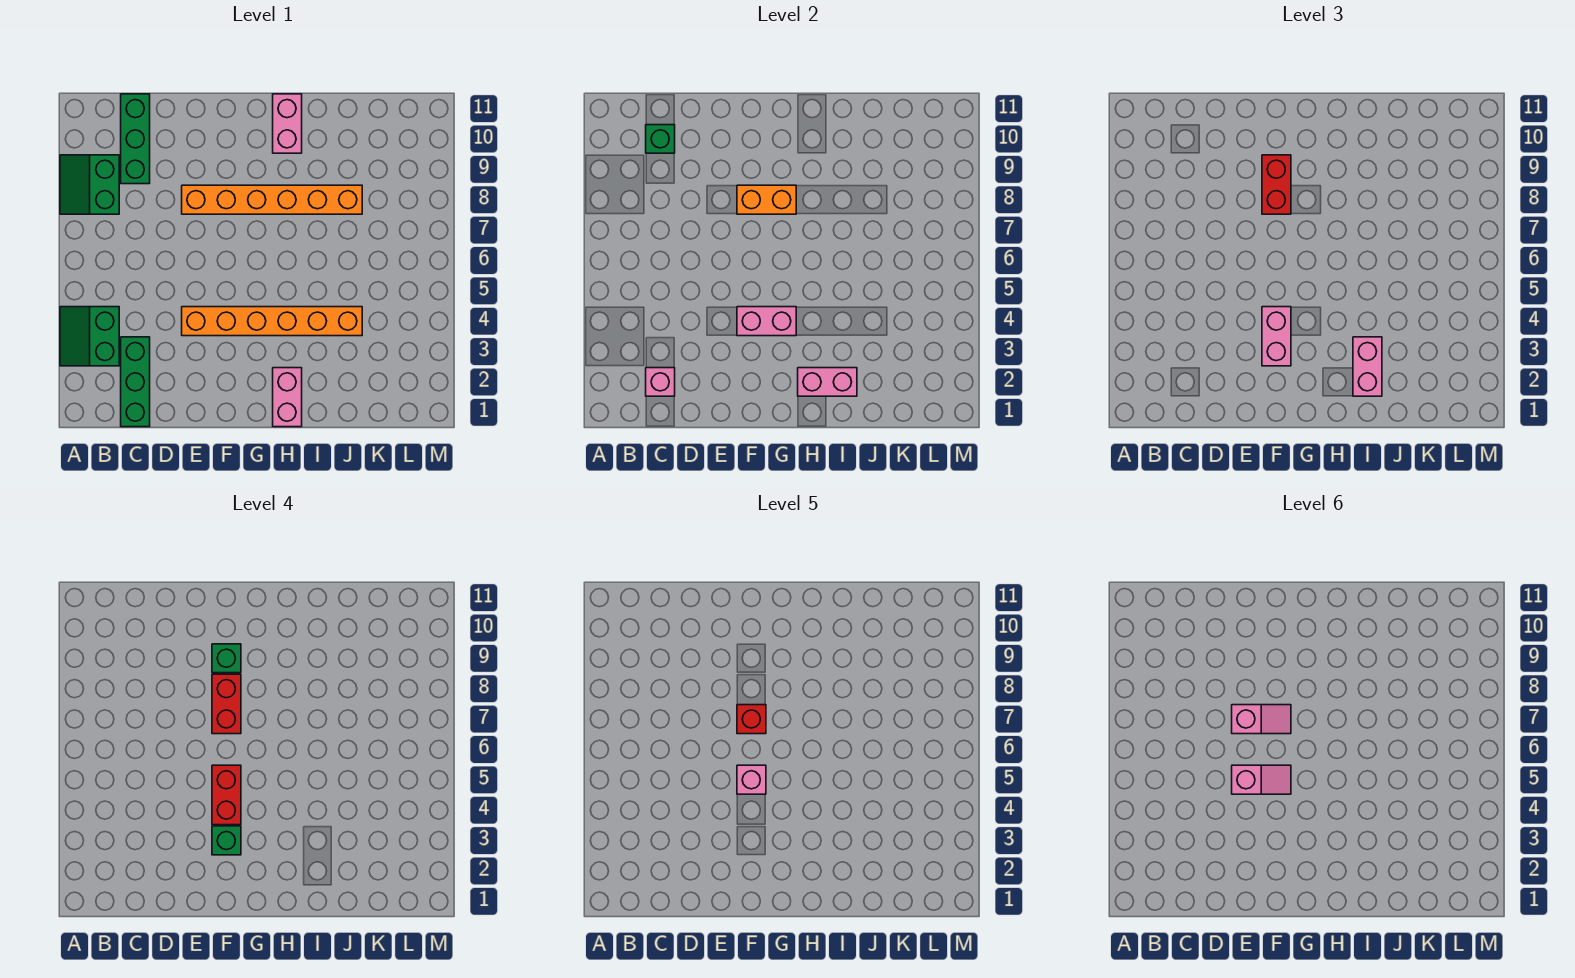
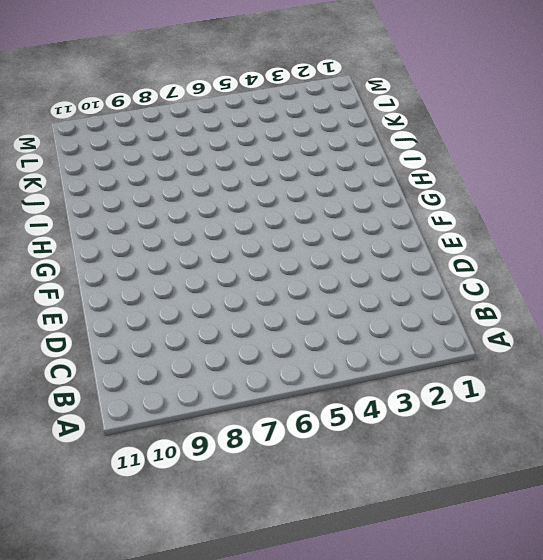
none -> green slope A3:B4 level 1 top B
none -> green slope A8:B9 level 1 top B
none -> green brick C1:C3 level 1

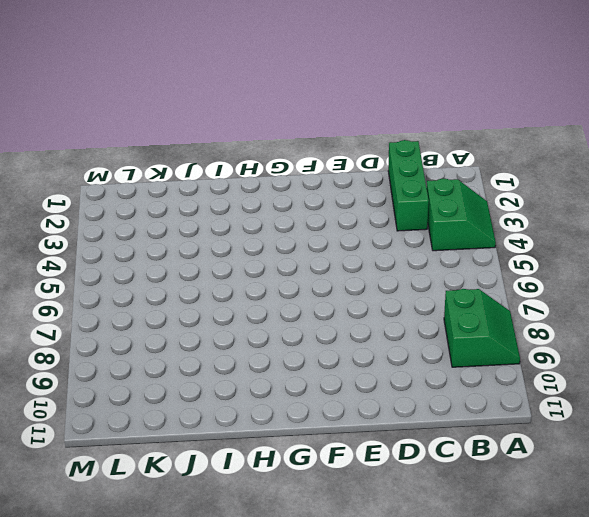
none -> green brick C9:C11 level 1
none -> orange brick E4:J4 level 1
none -> orange brick E8:J8 level 1

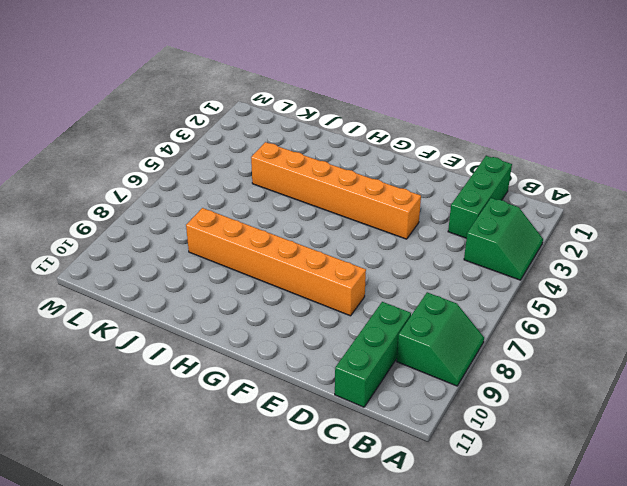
none -> pink brick H1:H2 level 1
none -> pink brick H10:H11 level 1
none -> pink brick C2 level 2

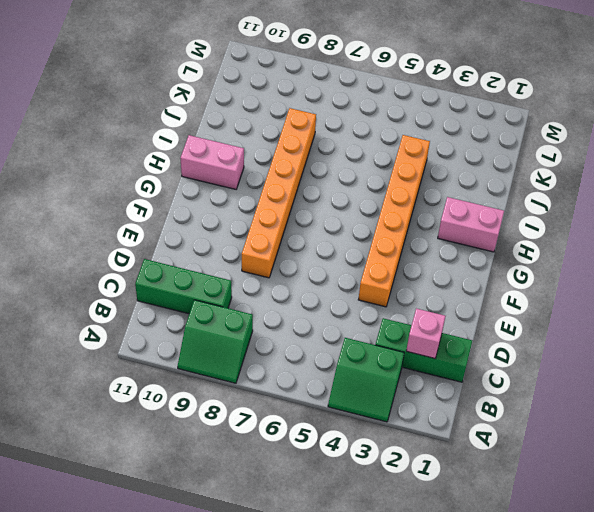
none -> green brick C10 level 2
none -> pink brick F4:G4 level 2
none -> orange brick F8:G8 level 2

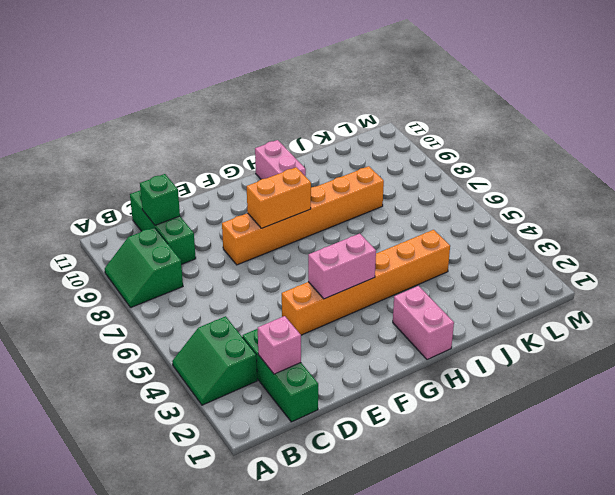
none -> pink brick H2:I2 level 2
none -> pink brick F3:F4 level 3
none -> red brick F8:F9 level 3

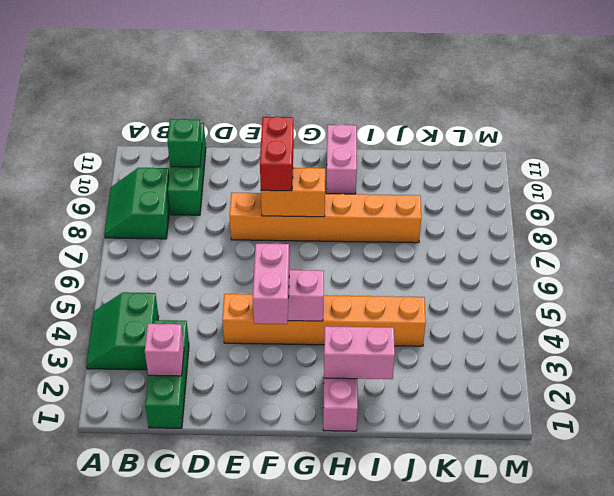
none -> pink brick I2:I3 level 3
none -> green brick F3 level 4
none -> red brick F4:F5 level 4

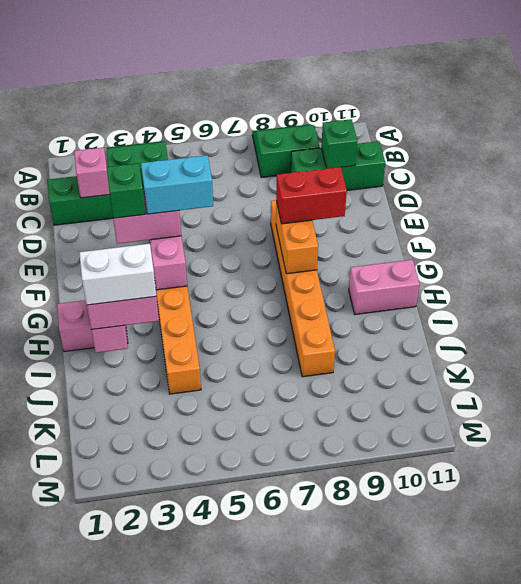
cyan brick F4:F5 level 4 -> red brick F4:F5 level 4
white brick I2:I3 level 4 -> none
none -> red brick F7:F8 level 4
none -> green brick F9 level 4
none -> pink brick F5 level 5

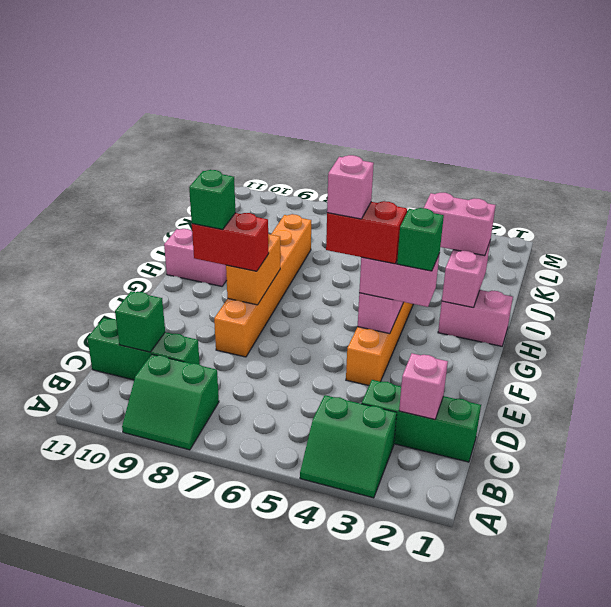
none -> red brick F7:F8 level 4
none -> red brick F7 level 5
none -> pink slope E5:F5 level 6 top E

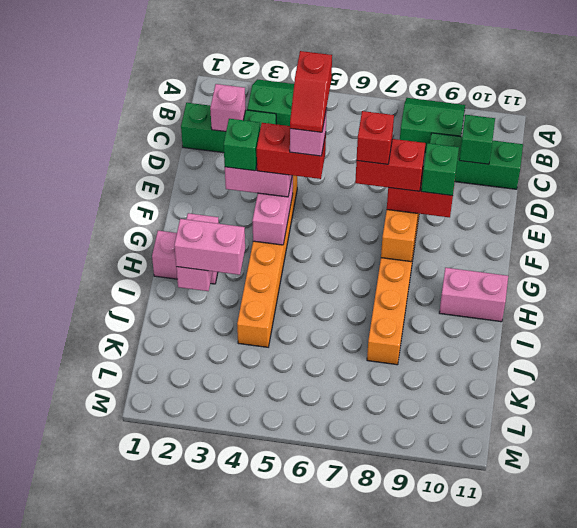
red slope E5:F5 level 6 top E -> pink slope E5:F5 level 6 top E
none -> pink slope E7:F7 level 6 top E

